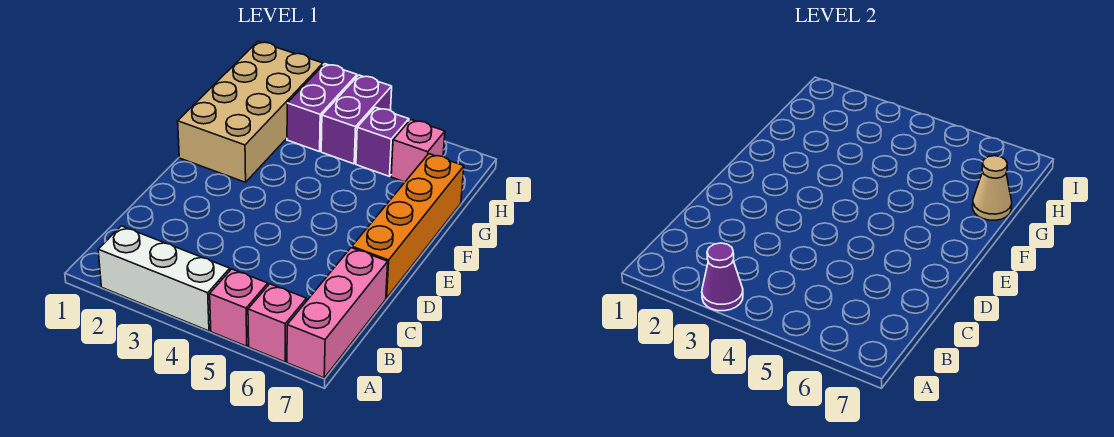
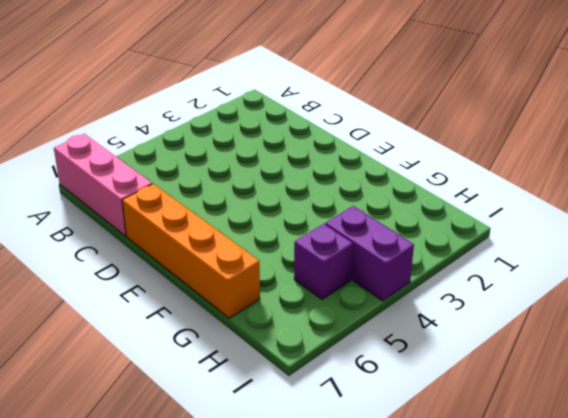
none -> white brick A2:A4 level 1
none -> pink brick A5 level 1
none -> pink brick A6 level 1

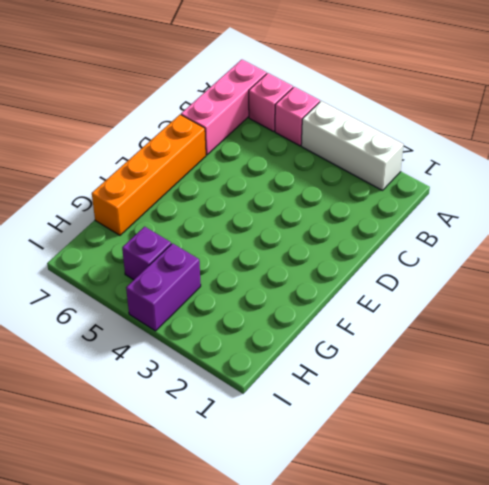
none -> tan brick F1:I2 level 1
none -> purple brick H3:I3 level 1
none -> pink brick H6 level 1

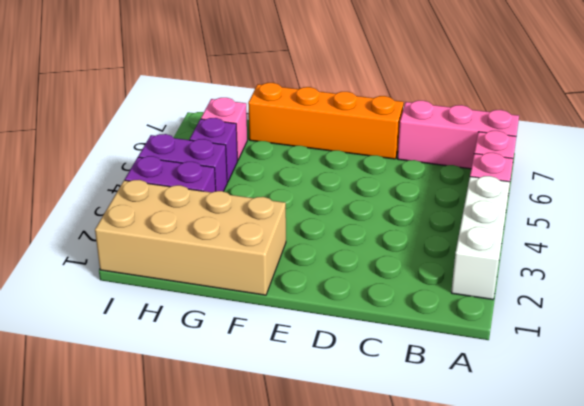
none -> purple cone A3 level 2
none -> tan cone G7 level 2

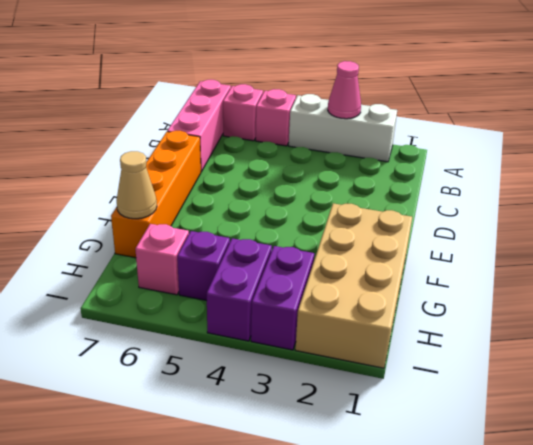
pink cone A3 level 2 -> purple cone A3 level 2

